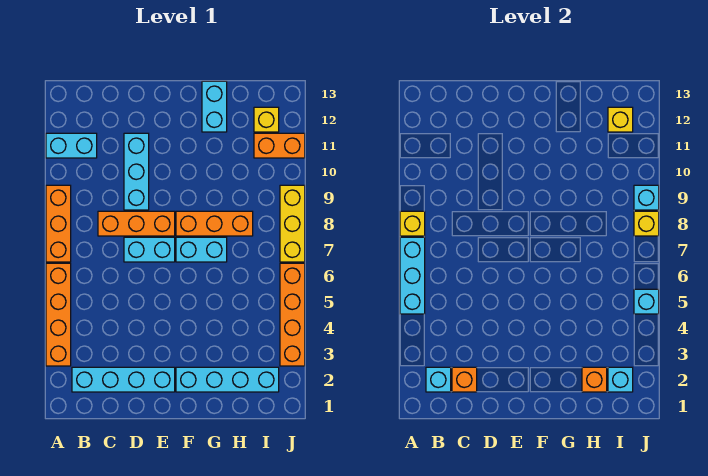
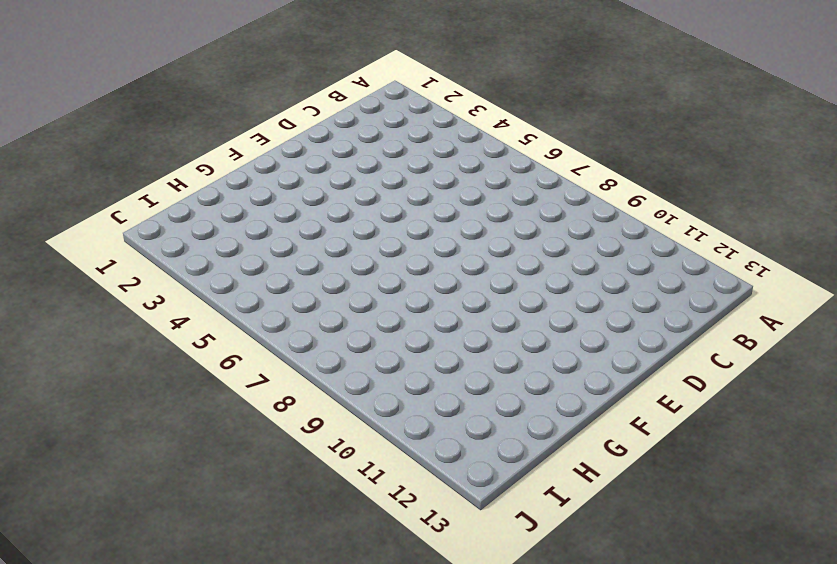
none -> orange brick A3:A6 level 1
none -> orange brick A7:A9 level 1
none -> cyan brick A11:B11 level 1

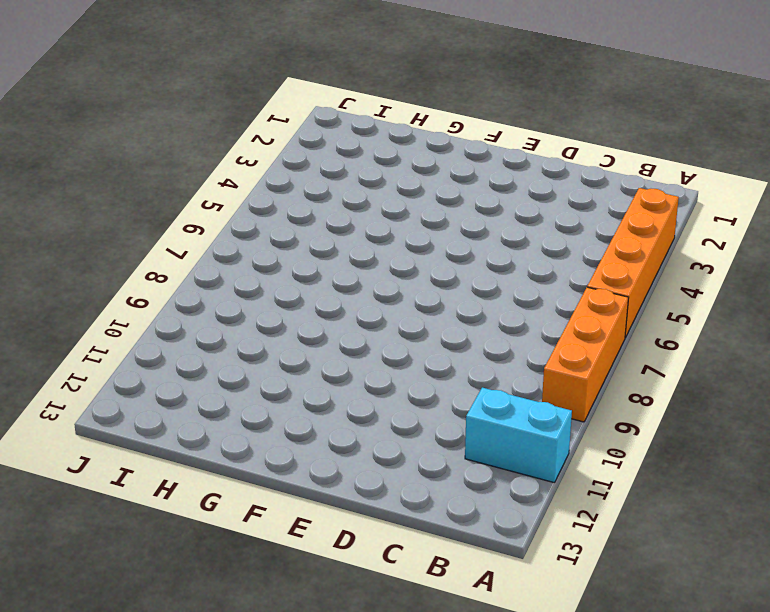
none -> cyan brick B2:E2 level 1
none -> orange brick C8:E8 level 1
none -> cyan brick D7:E7 level 1

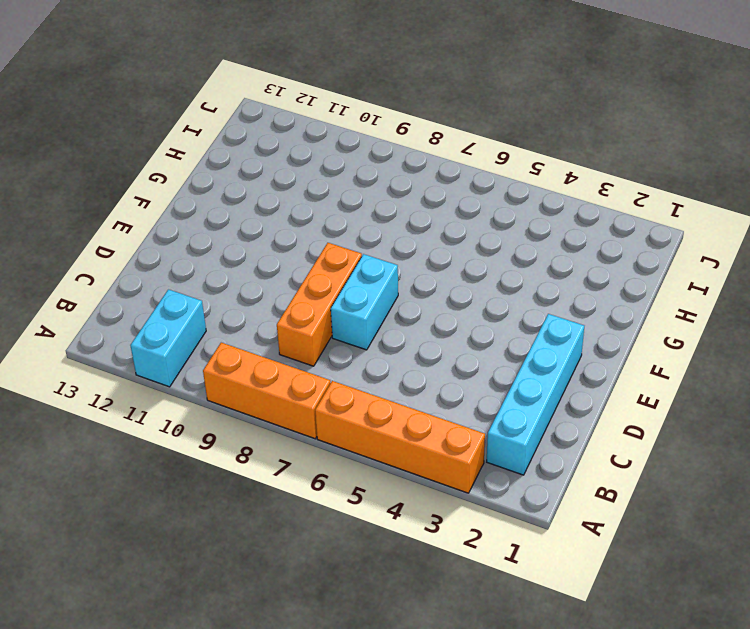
none -> cyan brick D9:D11 level 1
none -> cyan brick F2:I2 level 1
none -> cyan brick F7:G7 level 1

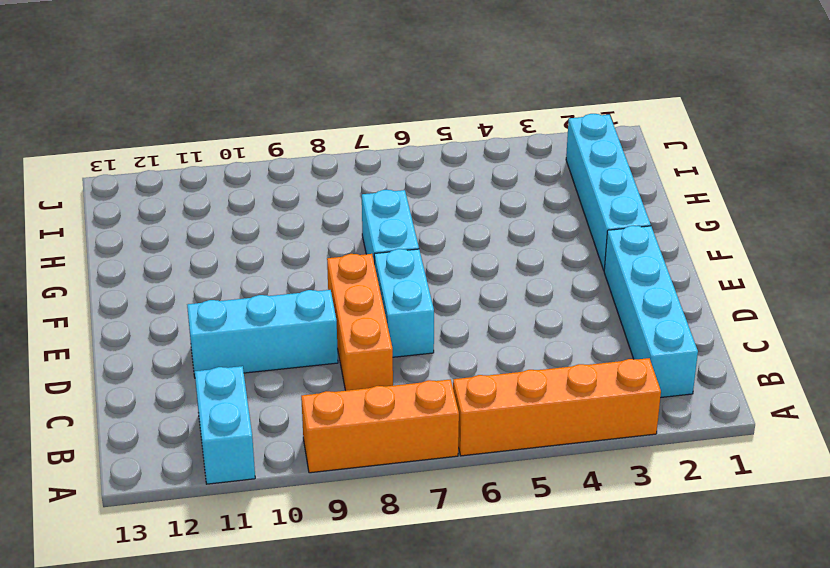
none -> orange brick F8:H8 level 1
none -> cyan brick G12:G13 level 1
none -> orange brick I11:J11 level 1

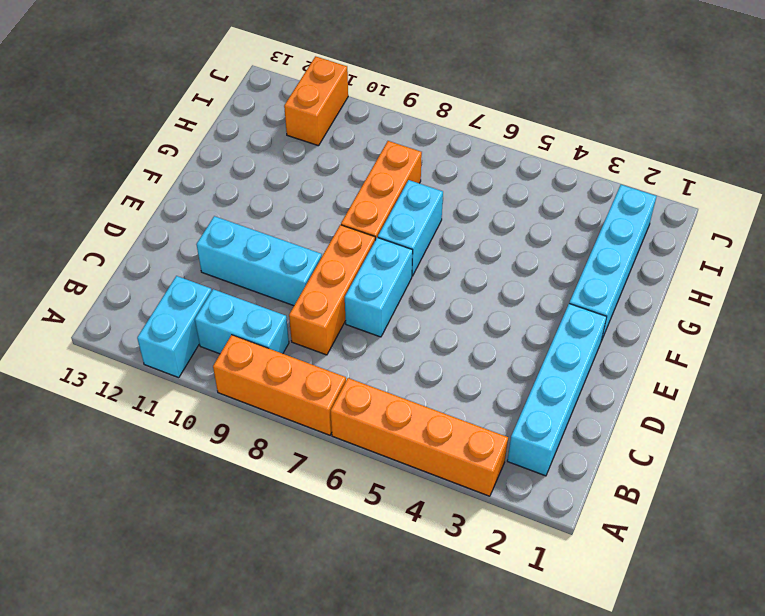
cyan brick B9:B10 level 1 -> cyan brick G12:G13 level 1
none -> yellow brick I12 level 1
none -> orange brick J3:J6 level 1
none -> yellow brick J7:J9 level 1

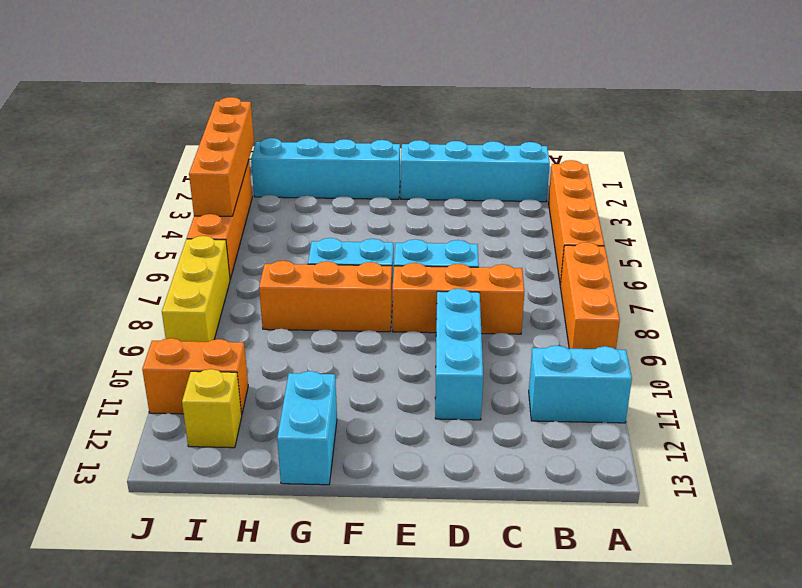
orange brick J2:J5 level 2 -> cyan brick J5 level 2
none -> cyan brick A5:A7 level 2
none -> yellow brick A8 level 2
none -> cyan brick B2 level 2

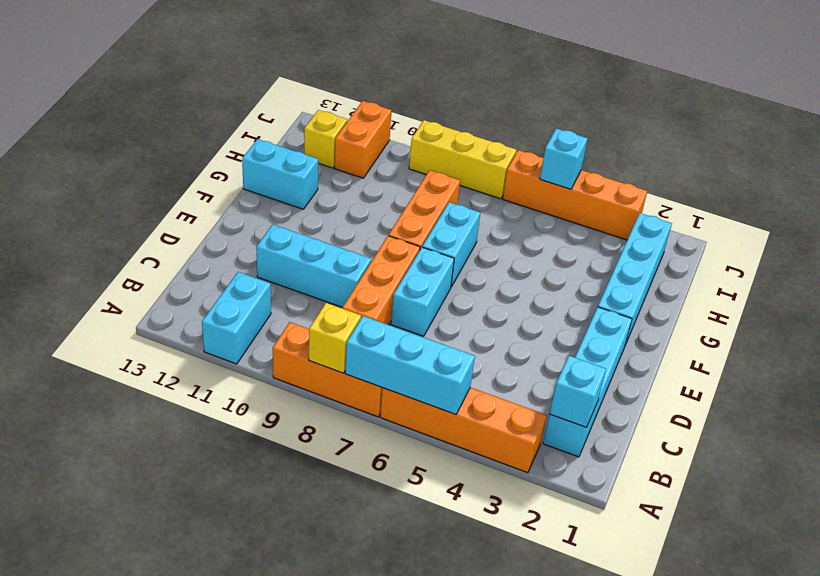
none -> orange brick C2 level 2
none -> orange brick H2 level 2
none -> cyan brick I2 level 2

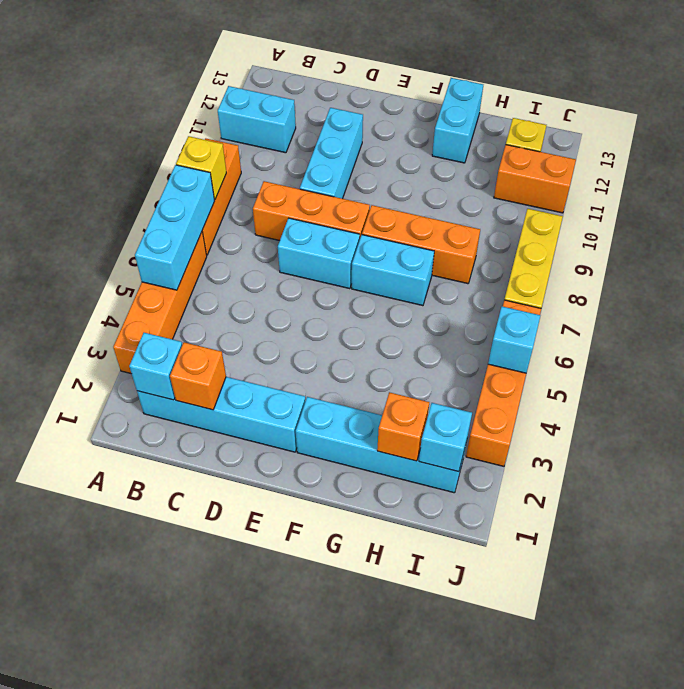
none -> yellow brick I12 level 2
none -> yellow brick J8 level 2
none -> cyan brick J9 level 2

